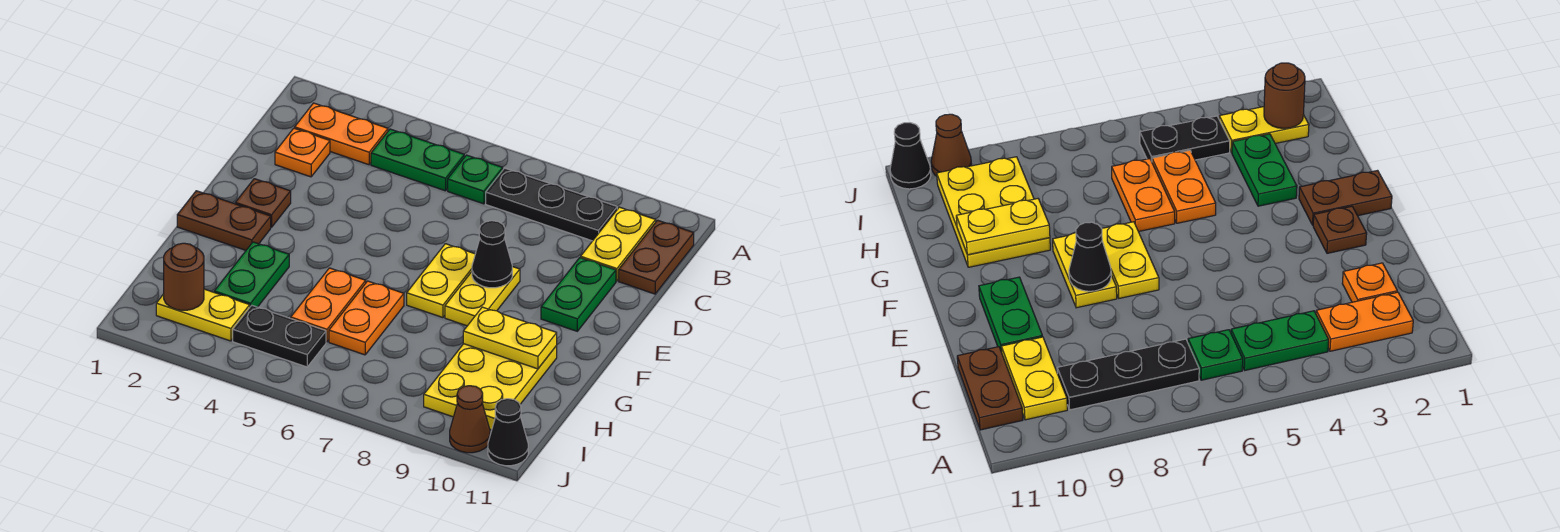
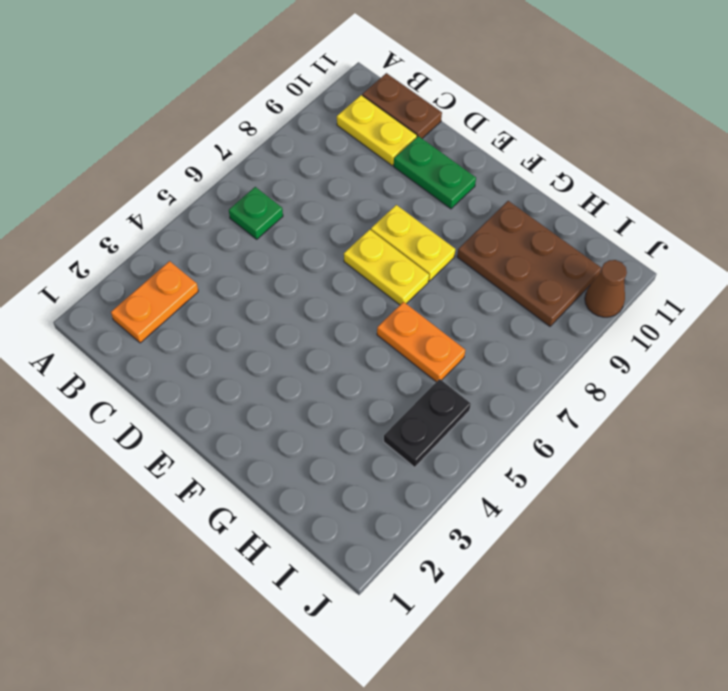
brown plate G9:I10 level 1 -> yellow plate G9:I10 level 1
none -> green plate B4:B5 level 1
none -> black plate B7:B9 level 1
none -> orange plate C2 level 1

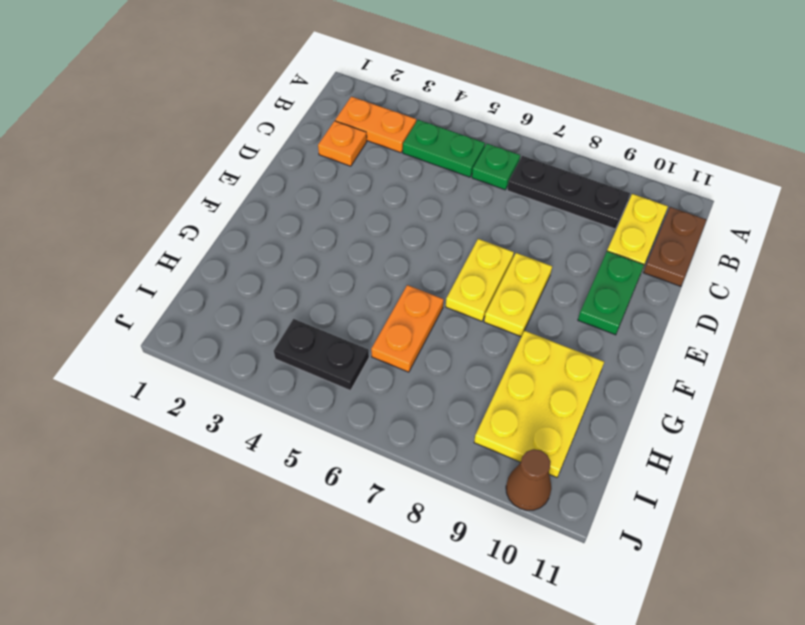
none -> brown plate E2 level 1
none -> brown plate F1:F2 level 1
none -> green plate G3:H3 level 1

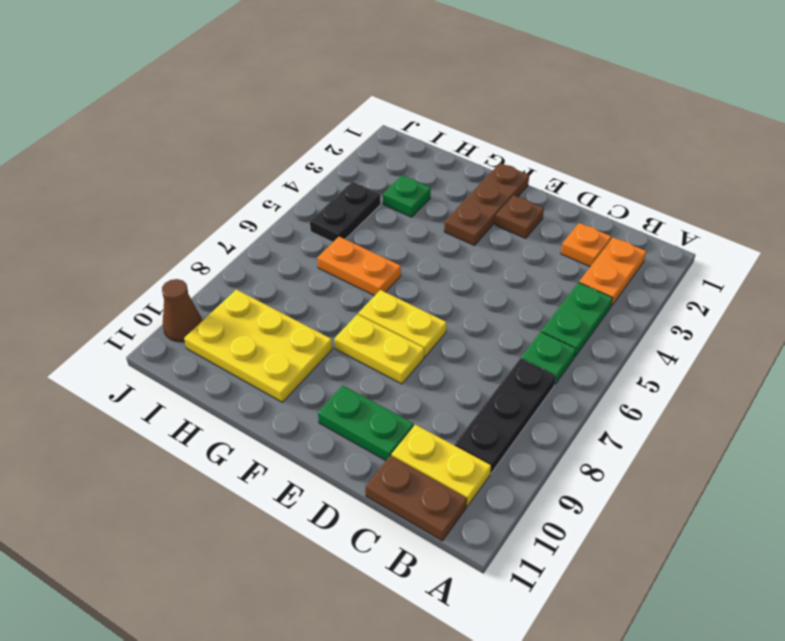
brown plate F1:F3 level 1 -> brown plate F1:F2 level 1
green plate H3 level 1 -> green plate G3:H3 level 1
none -> orange plate G5:H5 level 1
none -> yellow plate I2:I3 level 1
none -> black cone J11 level 1

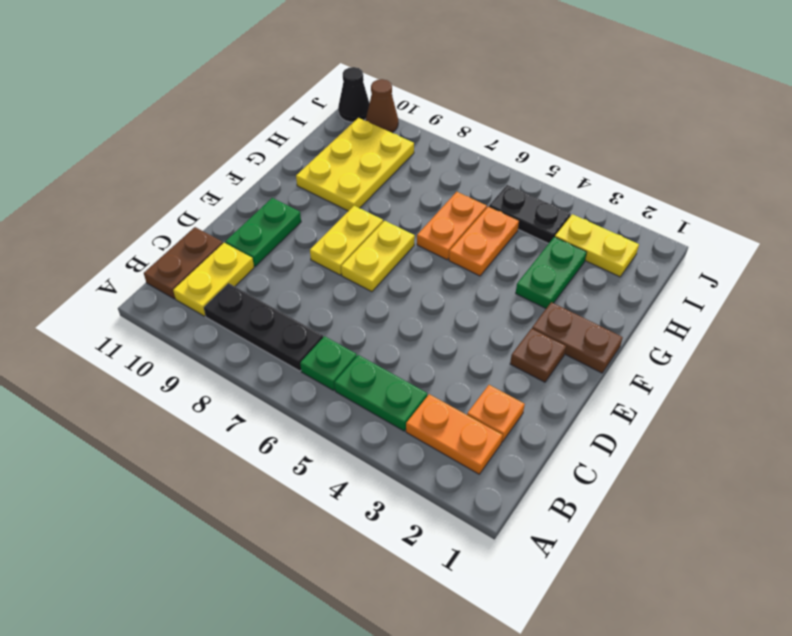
none -> black cone E8 level 2
none -> yellow plate G9:G10 level 2
none -> brown round brick I2 level 2

